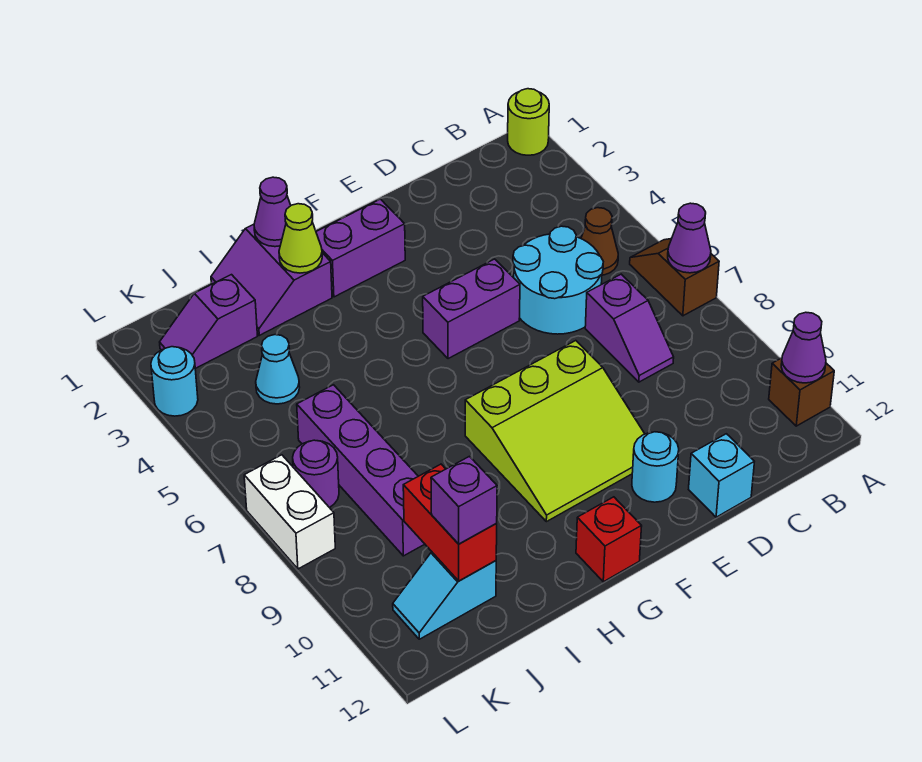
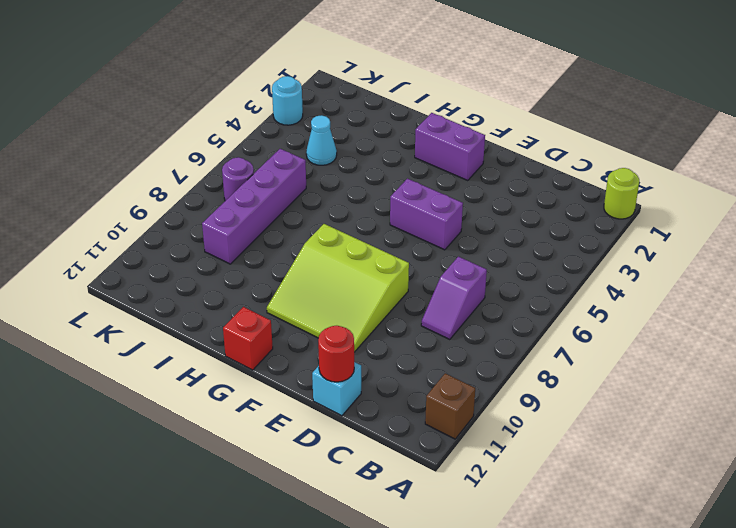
red round brick D12 level 2 -> none
none -> brown slope A6:A7 level 1 top 7
none -> brown cone B5 level 1
none -> cyan round brick C5:D6 level 1

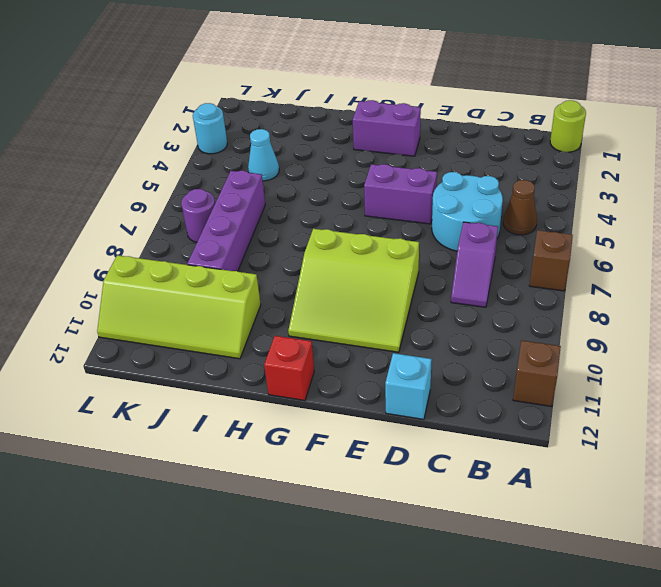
lime slope I10:L11 level 1 top 10 -> cyan slope J11:K11 level 1 top J
none -> cyan round brick E11 level 1
none -> purple slope H1:I2 level 1 top H
none -> purple slope J2:K2 level 1 top J

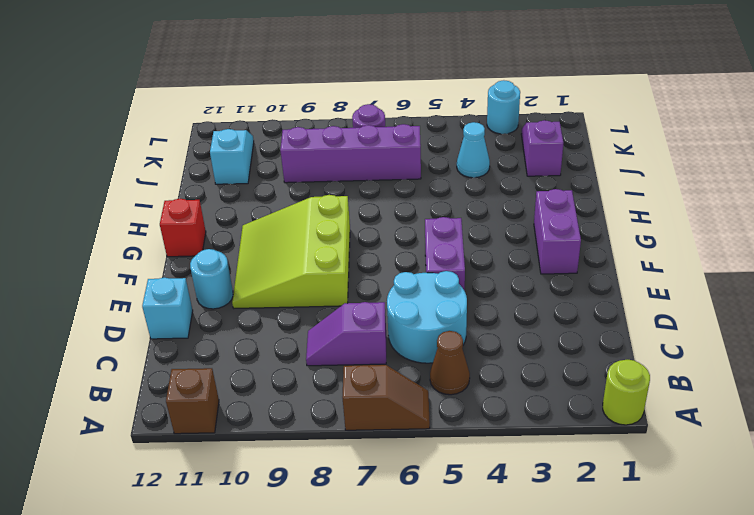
none -> purple slope H1:I2 level 1 top H
none -> white brick L7:L8 level 1
none -> purple cone A7 level 2

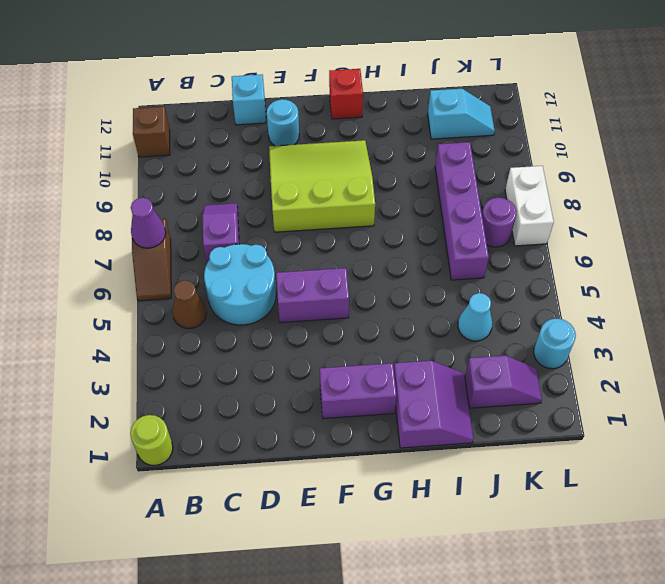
none -> purple cone A11 level 2
none -> purple cone H1 level 2
none -> lime cone H2 level 2

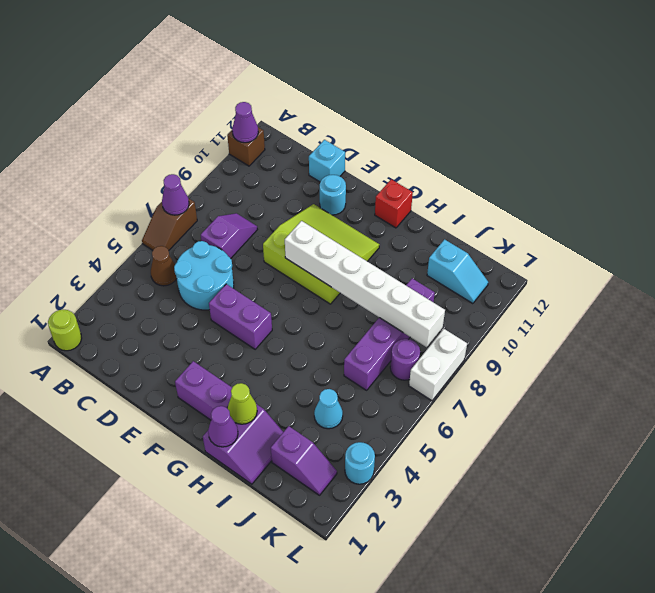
white brick F8:K8 level 2 -> none
none -> red brick J10:J11 level 2
none -> purple brick J11 level 3

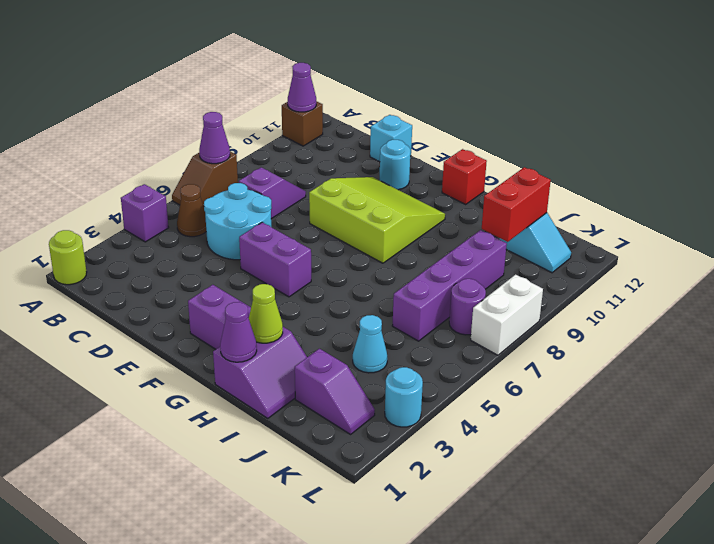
purple brick A4 level 1 -> purple brick J11 level 3

